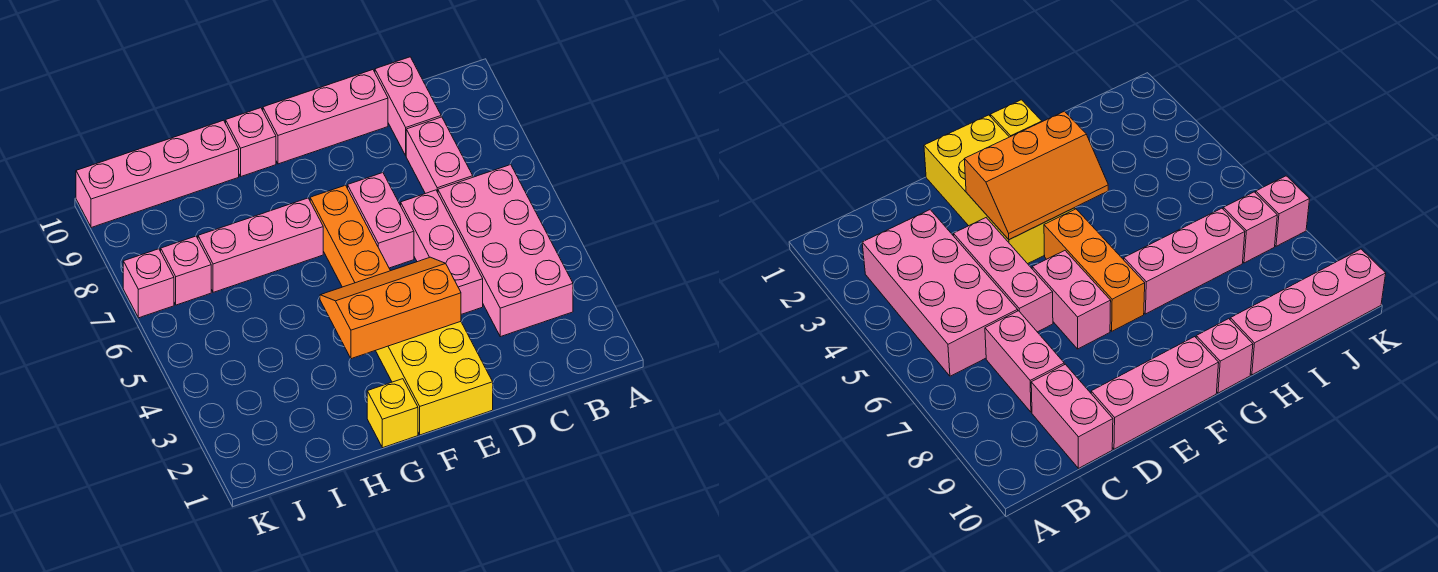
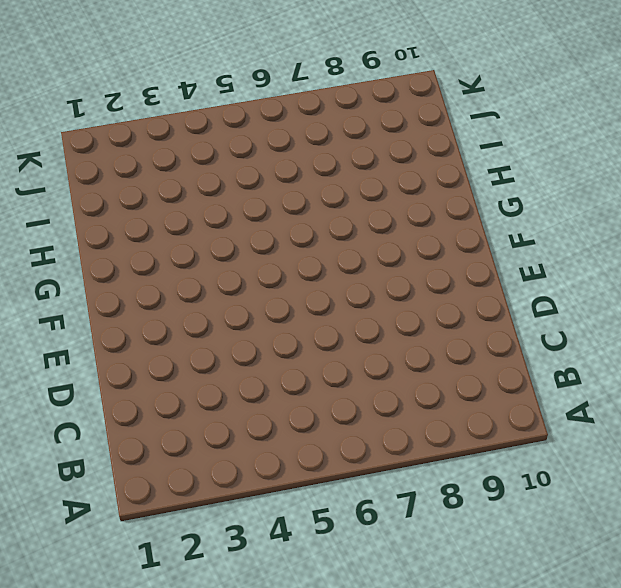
none -> pink brick B3:C6 level 1
none -> pink brick C7:C8 level 1
none -> pink brick C9:C10 level 1

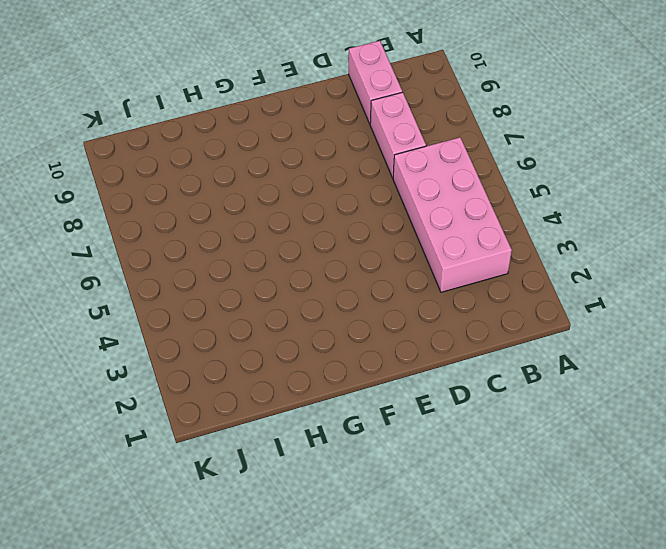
none -> pink brick D4:D6 level 1
none -> pink brick D10:F10 level 1
none -> yellow brick E1:F4 level 1

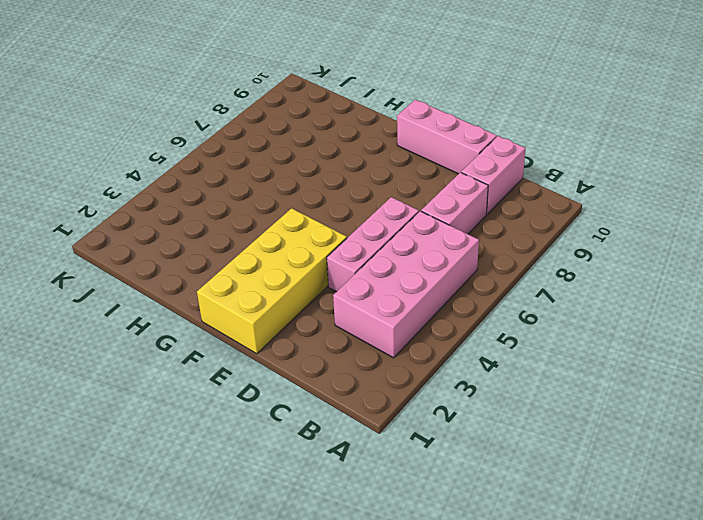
none -> pink brick E6:E7 level 1
none -> orange brick F5:F7 level 1
none -> yellow brick G1 level 1

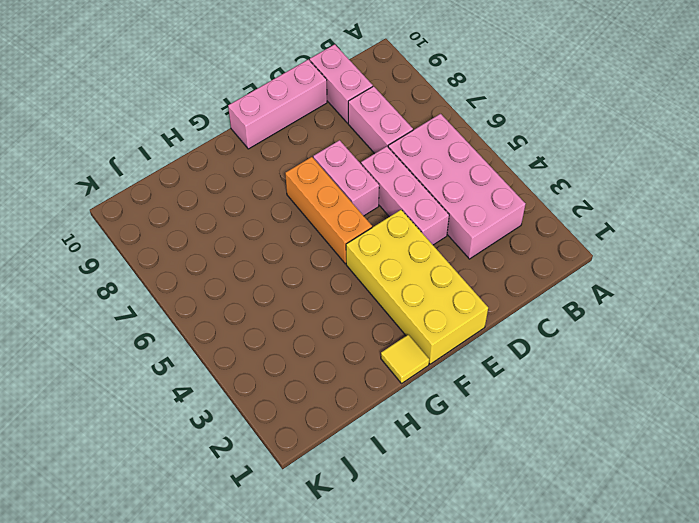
yellow tile G1 level 1 -> yellow brick G1 level 1
none -> pink brick G7:I7 level 1
none -> pink brick G10 level 1
none -> pink brick H10:K10 level 1

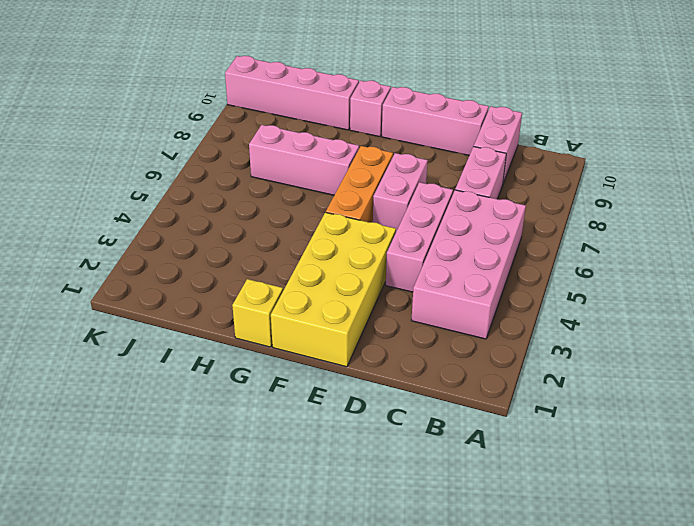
none -> pink brick J7 level 1
none -> pink brick K7 level 1
none -> orange slope E3:G4 level 2 top 3

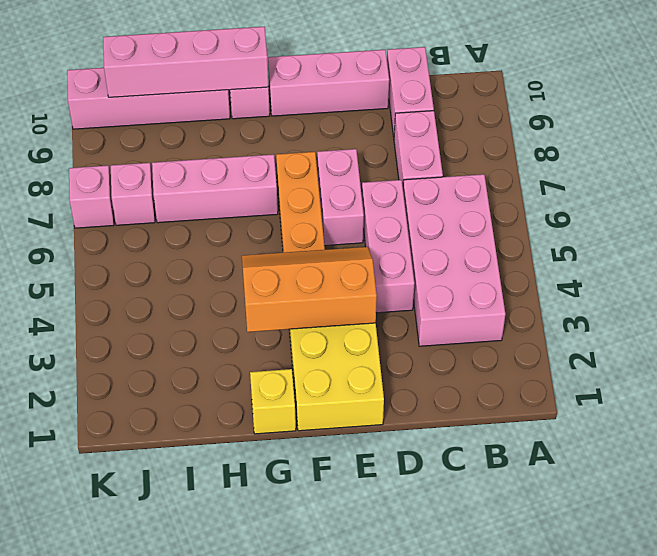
pink brick G10:J10 level 2 -> none

